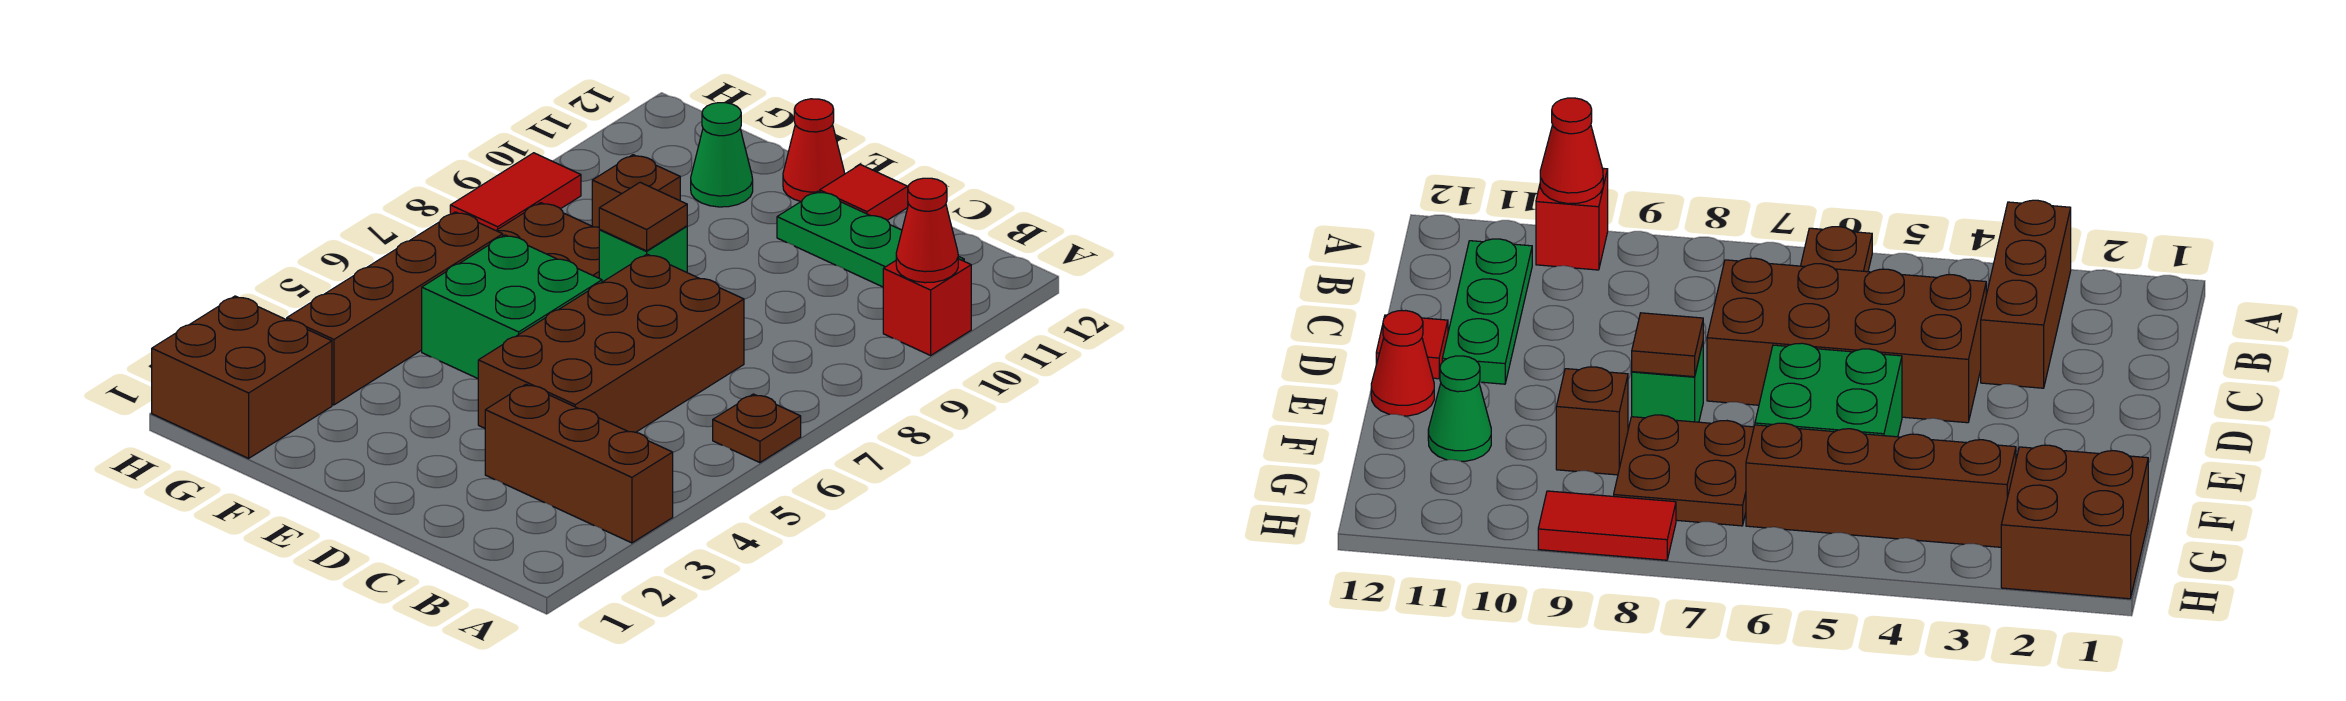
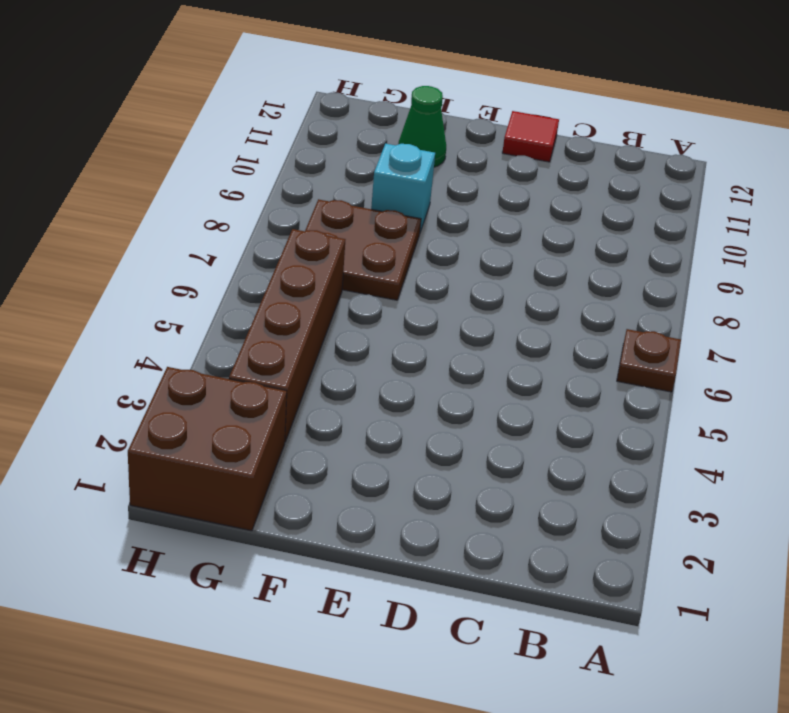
cyan brick F9 level 1 -> brown brick F9 level 1
none -> brown brick A3:C3 level 1
none -> red brick A10 level 1
none -> green plate B11:D11 level 1

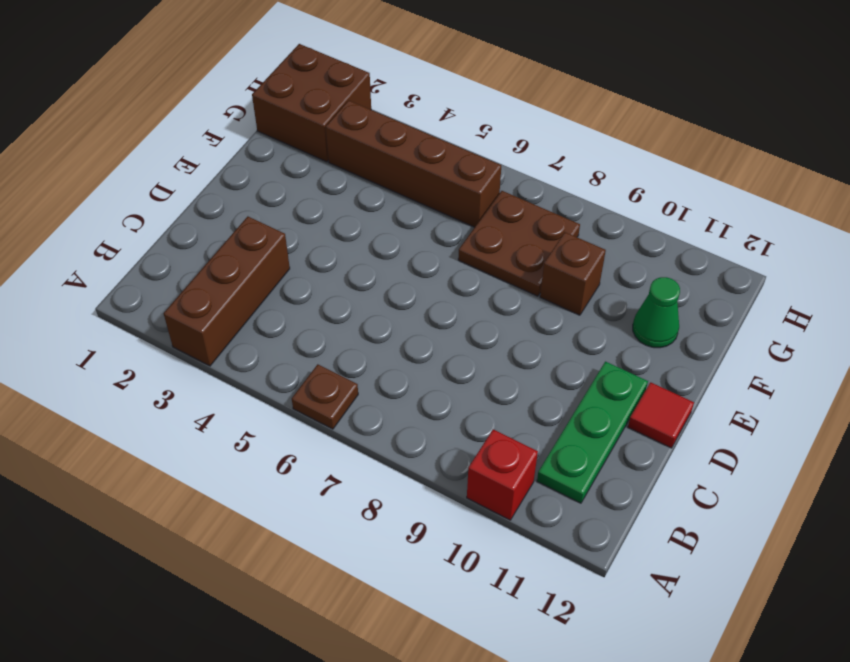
none -> brown brick C4:D7 level 1
none -> green brick E5:F6 level 1
none -> green brick E8 level 1

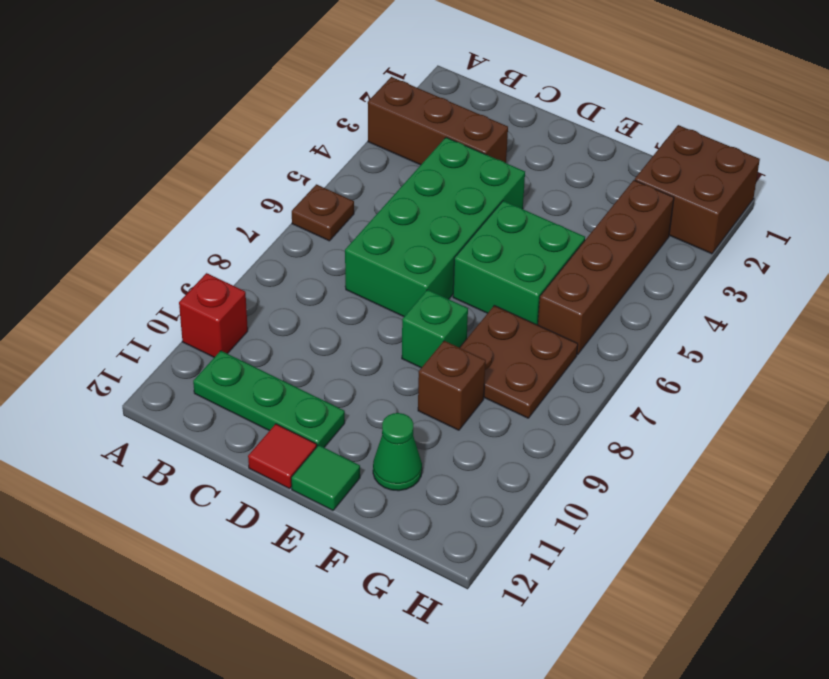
green brick C4:D7 level 1 -> brown brick C4:D7 level 1
green tile E12 level 1 -> red cone E12 level 1
none -> red tile H8:H9 level 1
none -> red cone A10 level 2
none -> brown tile E8 level 2

